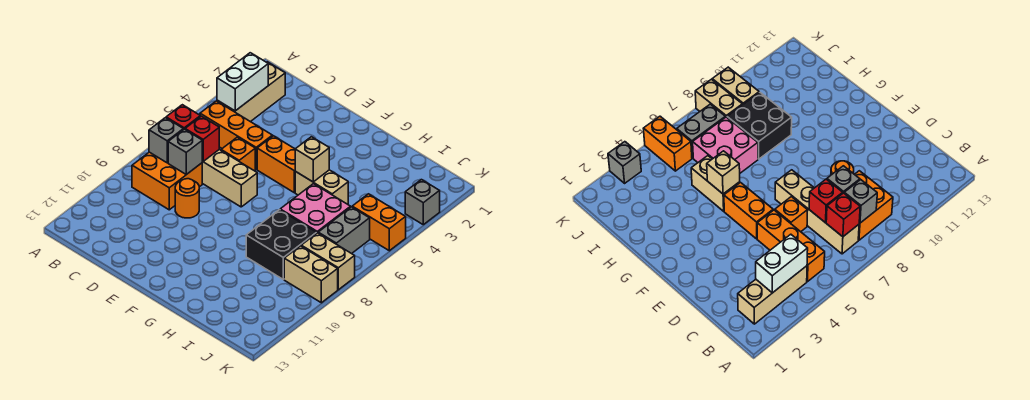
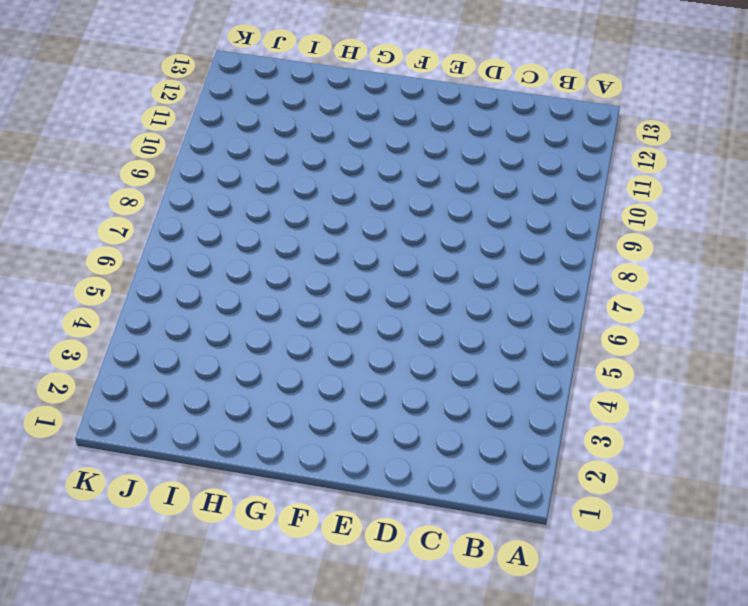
none -> tan brick B2:B4 level 1
none -> orange brick B5:D5 level 1
none -> tan brick B7:E7 level 1

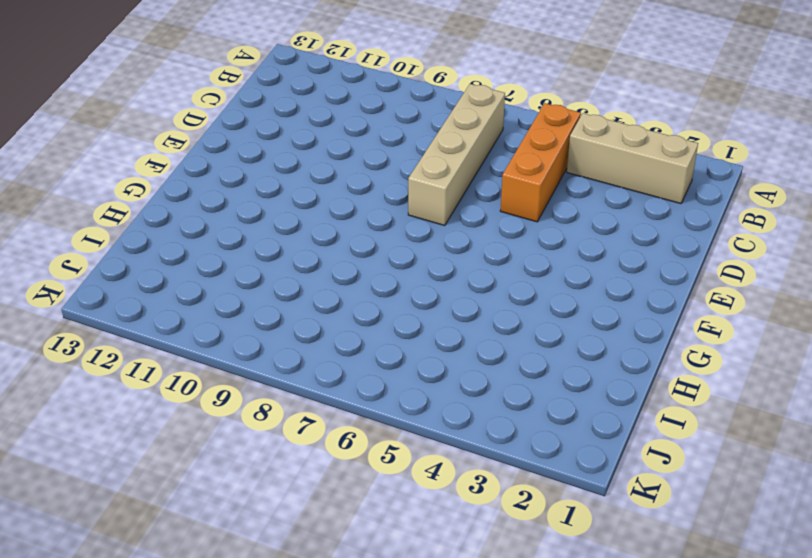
none -> orange brick B8:C9 level 1
none -> orange brick D6 level 1
none -> orange round brick D9 level 1

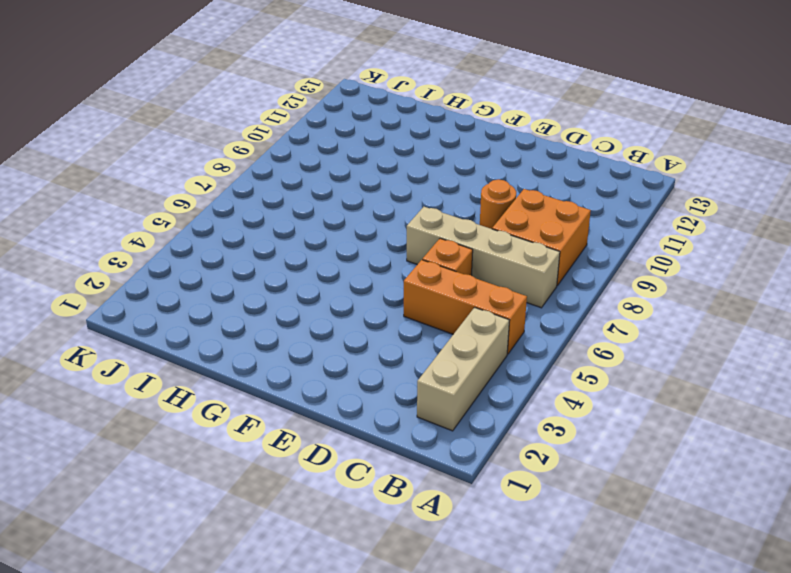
none -> orange brick E5:F5 level 1
none -> tan brick G5:H5 level 1
none -> pink brick H6:I7 level 1

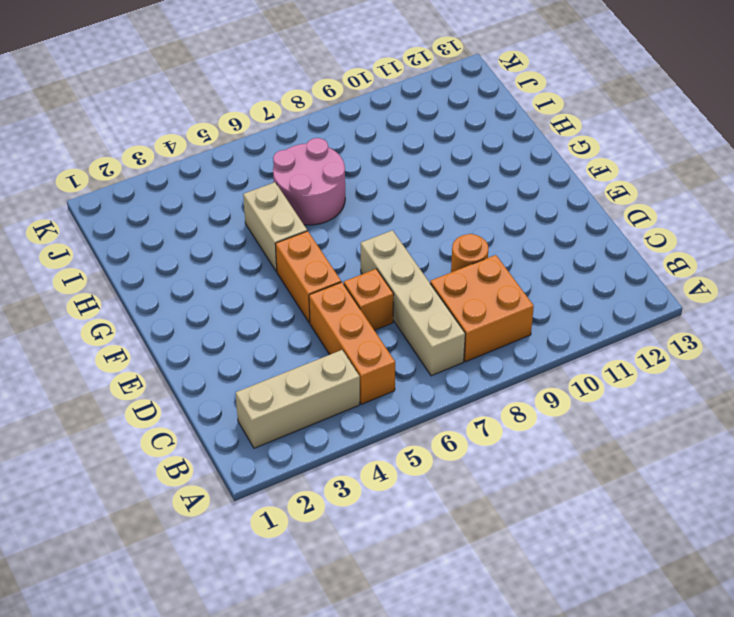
pink round brick H6:I7 level 1 -> pink brick H6:I7 level 1
none -> black brick H8:I9 level 1
none -> orange brick J5:K5 level 1
none -> grey brick J6:J7 level 1

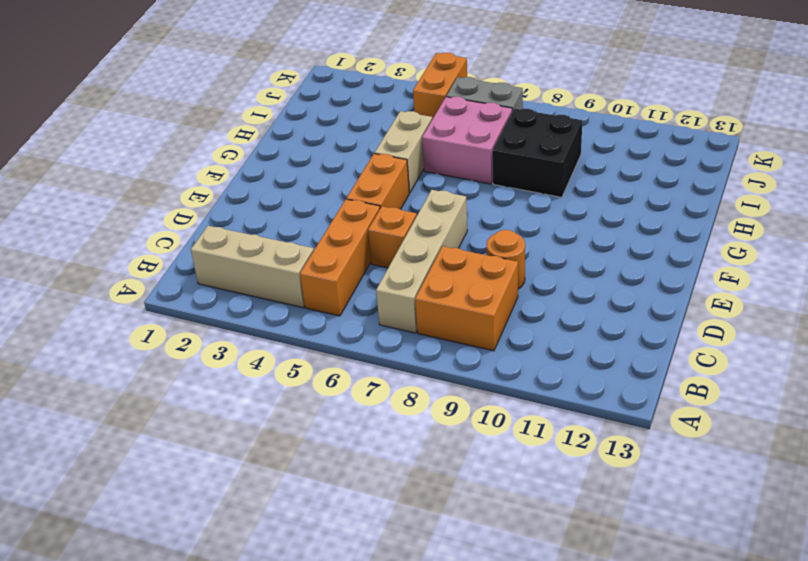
none -> tan brick J8:K8 level 1
none -> tan brick J9:K9 level 1
none -> grey brick K3 level 1

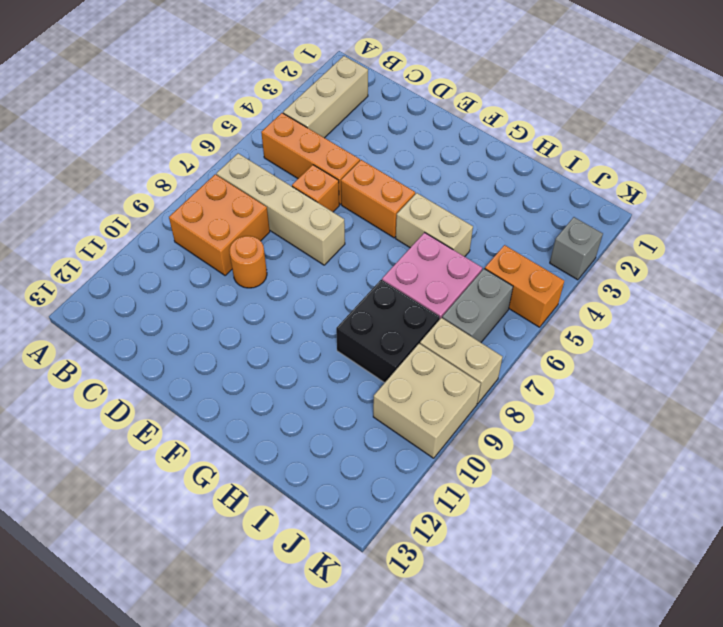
tan brick J9:K10 level 1 -> tan brick J9:K9 level 1
none -> white brick B3:B4 level 2
none -> red brick B7 level 2
none -> grey brick B8 level 2

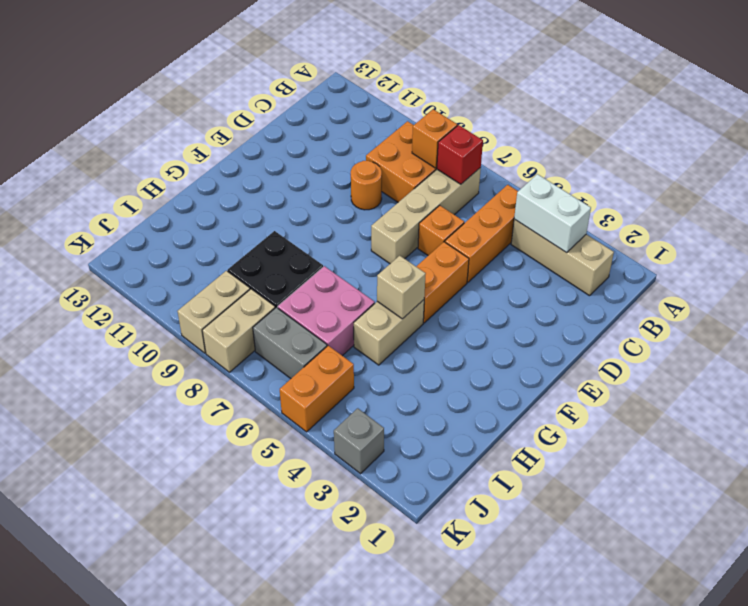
orange brick B8 level 2 -> grey brick B8 level 2
none -> red brick C7 level 2
none -> grey brick C8 level 2

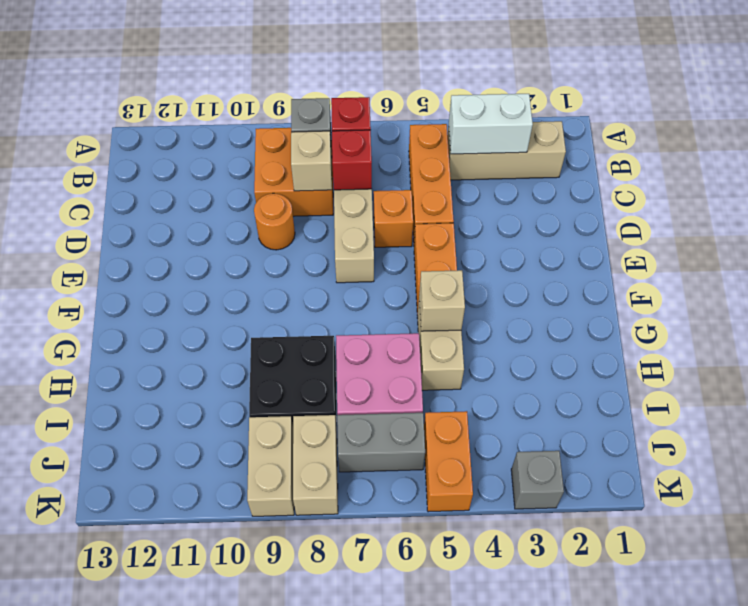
tan brick C8 level 2 -> grey brick C8 level 2

